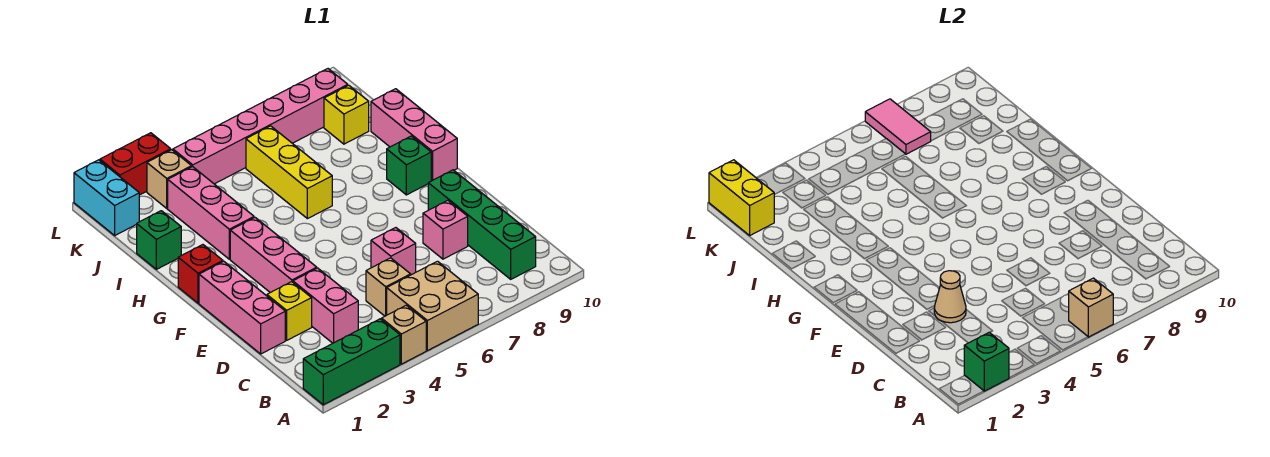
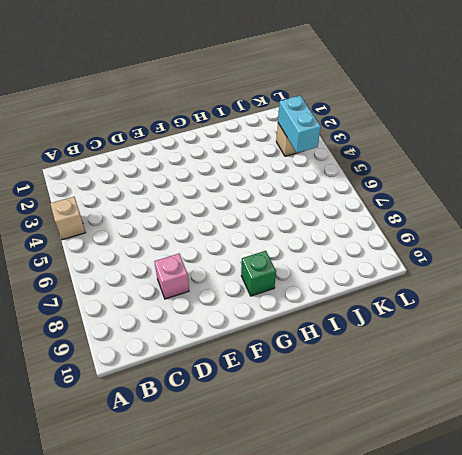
cyan brick K3:K4 level 2 -> cyan brick K1:L1 level 1
none -> green brick A1:A3 level 1
none -> tan brick A5:B6 level 1
none -> green brick B9:E9 level 1

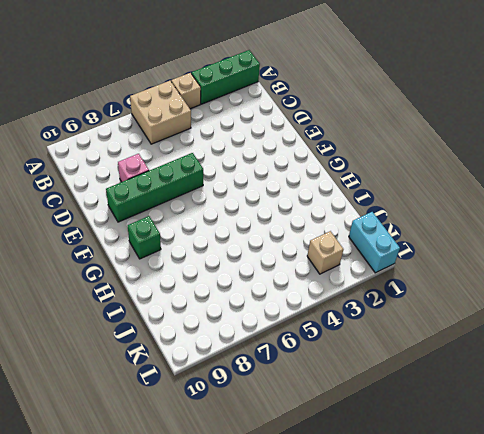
green brick E6:E9 level 1 -> green brick B9:E9 level 1
none -> pink brick C3:D3 level 1
none -> tan brick C5 level 1
none -> pink brick D1:F1 level 1

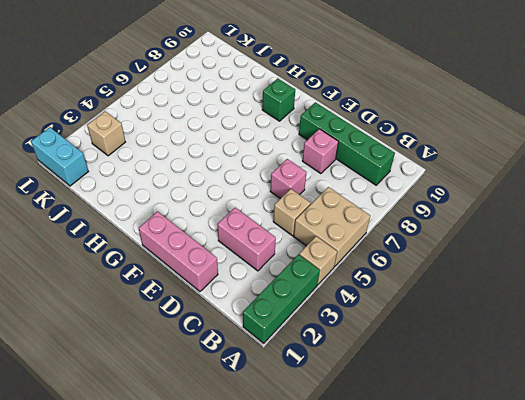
none -> yellow brick D2 level 1
none -> pink brick E3:G3 level 1
none -> red brick G1 level 1

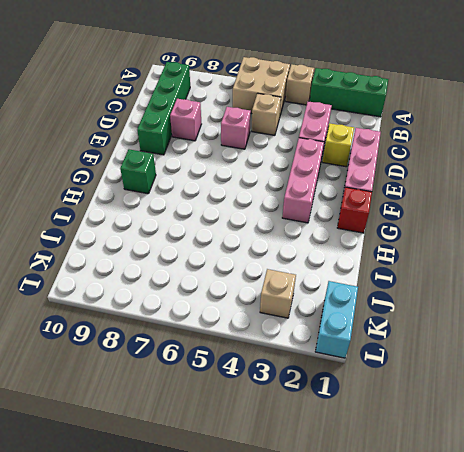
none -> pink brick G10:I10 level 1
none -> pink brick H3:J3 level 1
none -> yellow brick H6:J6 level 1

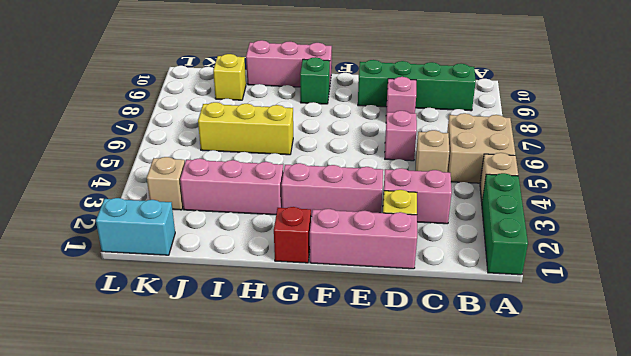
none -> green brick I1 level 1
none -> pink brick K4:K9 level 1
none -> red brick L2:L3 level 1

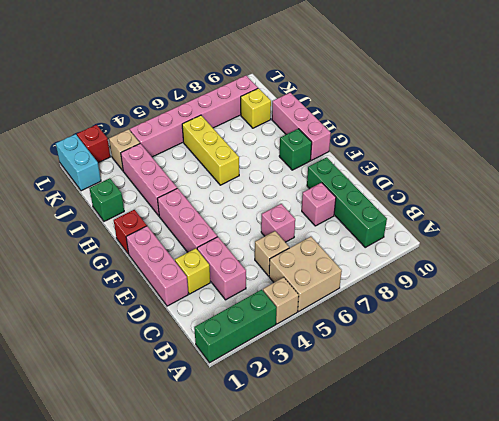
red brick L2 level 1 -> red brick L2:L3 level 1
none -> green brick A2 level 2
none -> tan brick A6 level 2
none -> tan cone D3 level 2

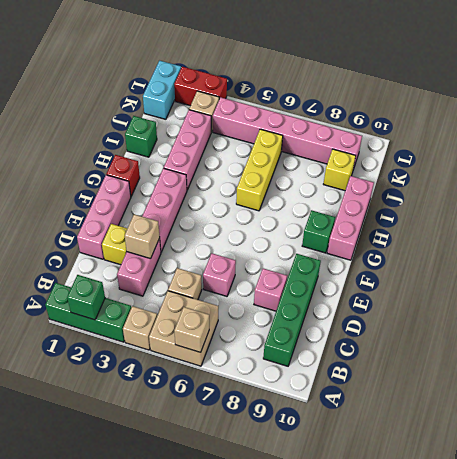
tan brick D3 level 2 -> tan cone D3 level 2
none -> yellow brick K1:L1 level 2
none -> pink tile K7:L7 level 2

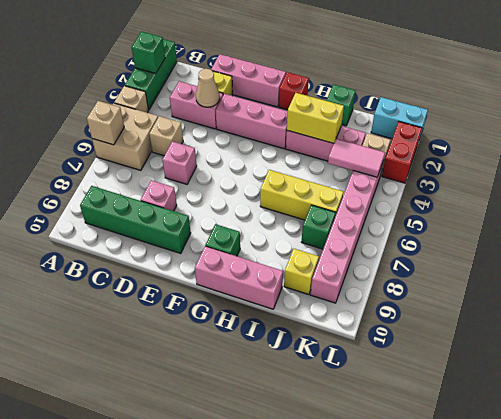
yellow brick H3:I3 level 2 -> yellow brick K1:L1 level 2
pink tile J4:K4 level 2 -> pink tile K7:L7 level 2
green brick J7 level 1 -> none

